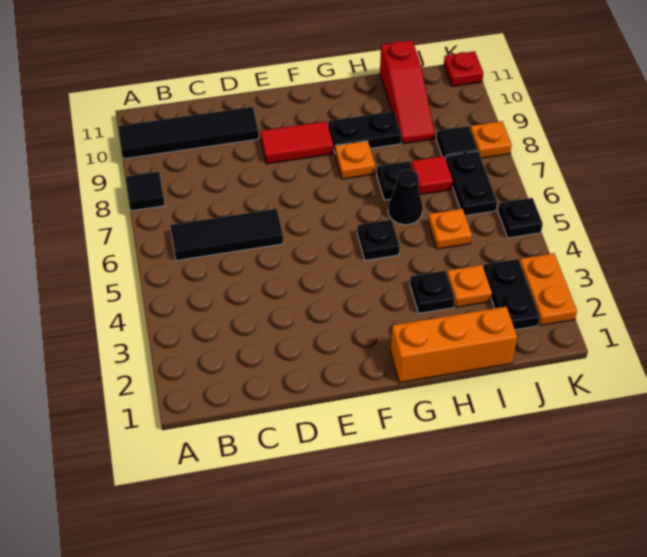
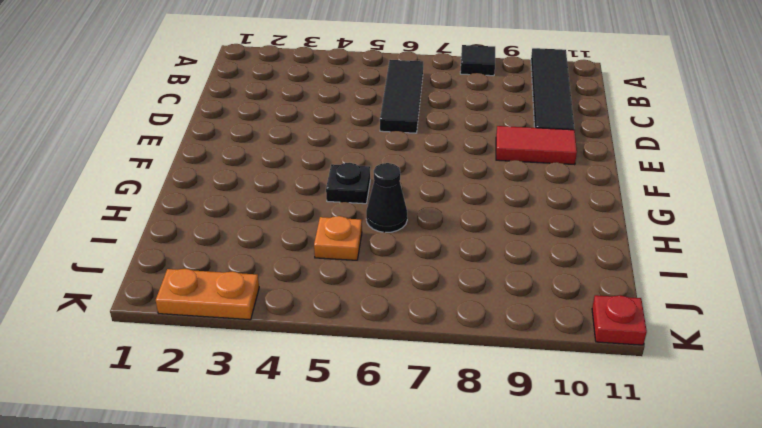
red tile E9:E10 level 1 -> red tile E9:F9 level 1
none -> orange brick G1:I1 level 1
none -> orange plate G8 level 1
none -> black plate G9:H9 level 1

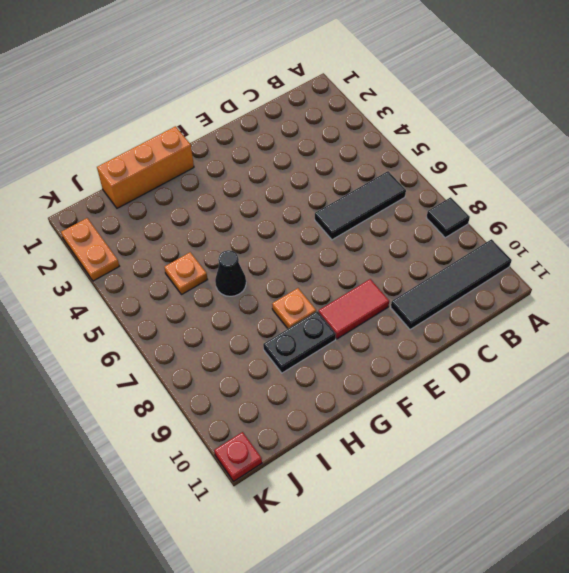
none -> black plate G5 level 1
none -> black plate H3 level 1
none -> black plate H7 level 1

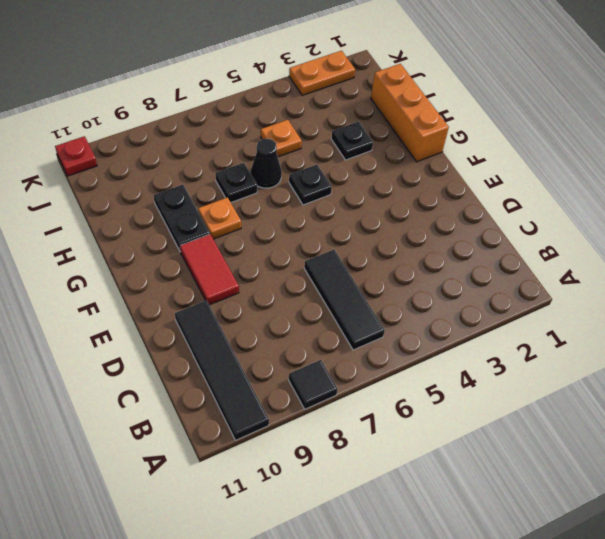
none -> orange plate I3 level 1
none -> red tile I7 level 1
none -> red slope I9:I11 level 1 top 11

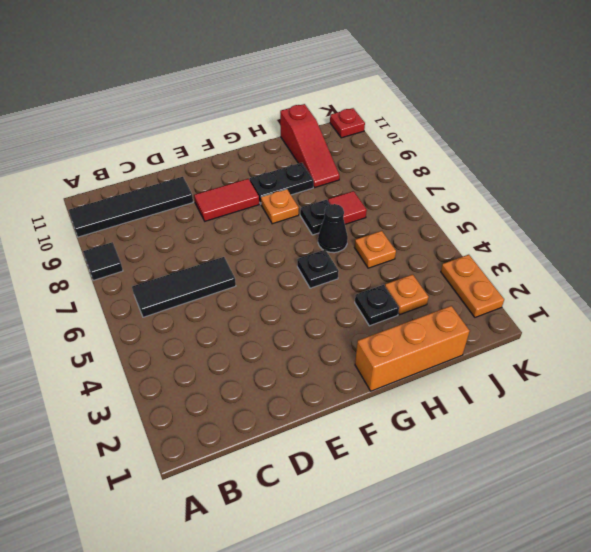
none -> black plate J2:J3 level 1
none -> black plate J6:J7 level 1
none -> black tile J8 level 1

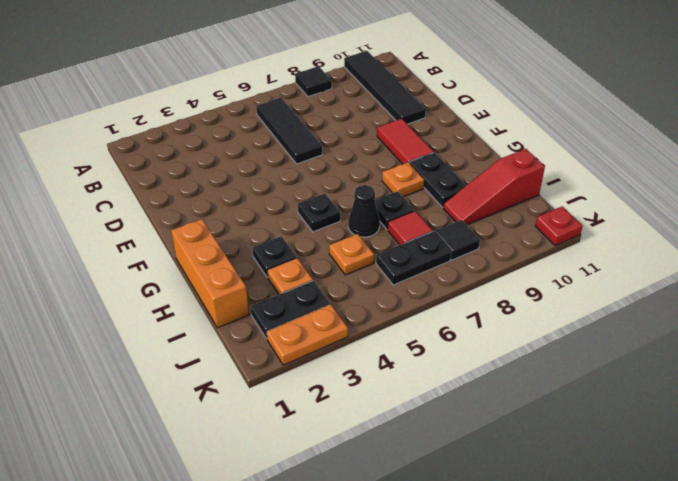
none -> black plate K5 level 1
none -> orange plate K8 level 1

